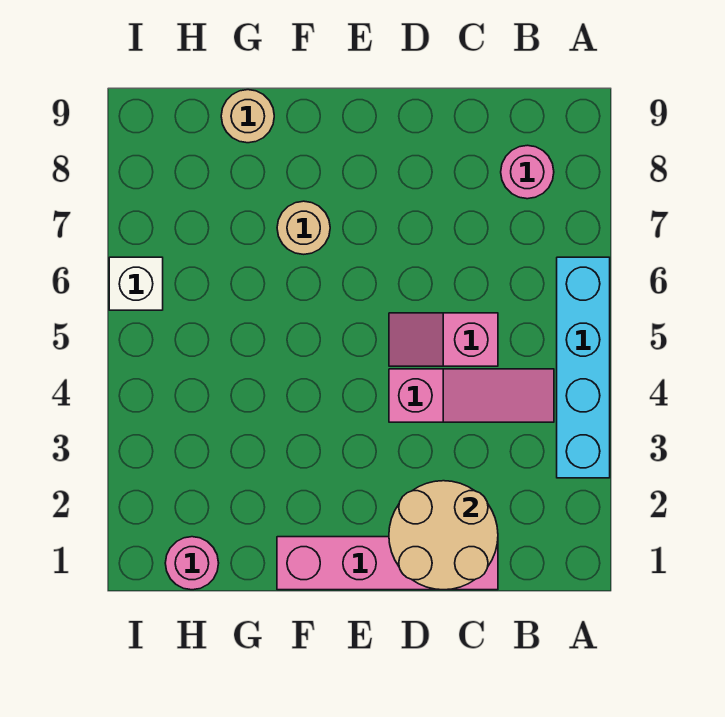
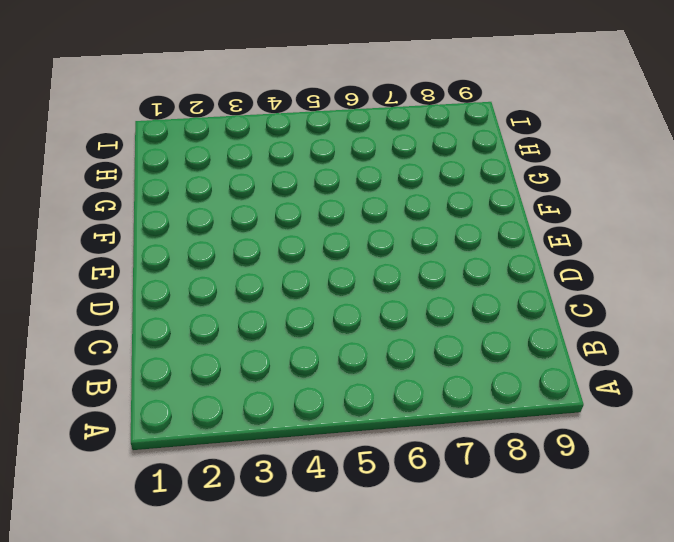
none -> cyan brick A3:A6 level 1
none -> pink slope B4:D4 level 1 top D

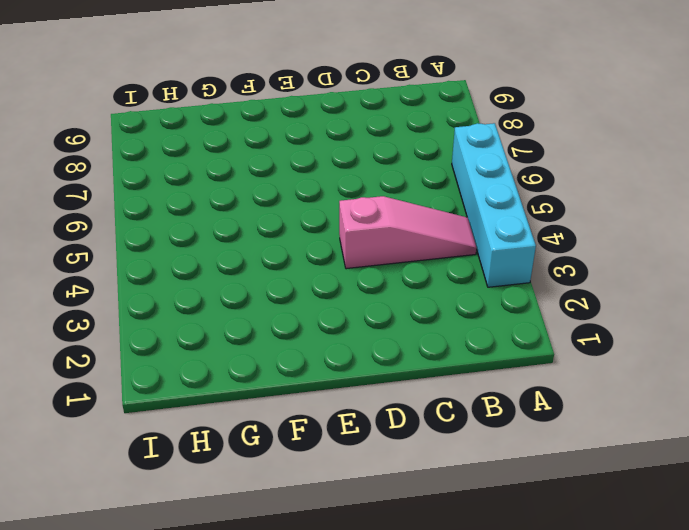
none -> pink round brick B8 level 1
none -> pink brick C1:F1 level 1

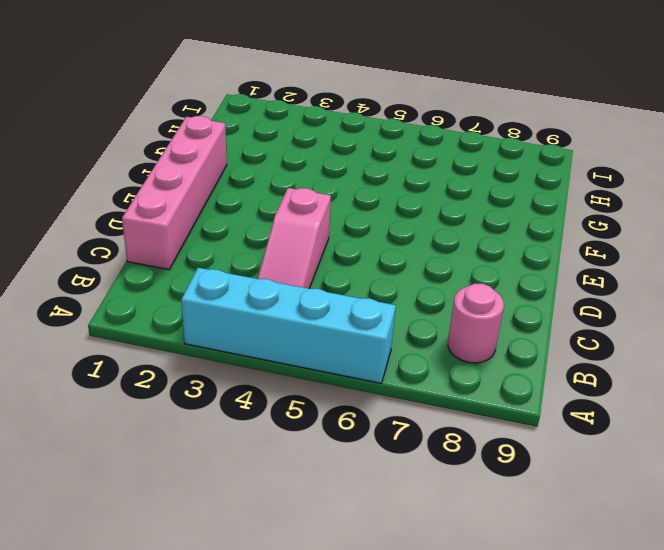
none -> pink slope C5:D5 level 1 top C
none -> tan round brick F7 level 1

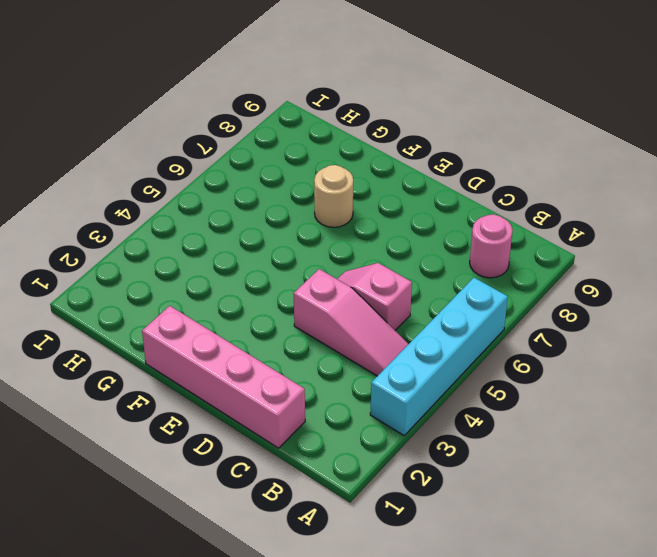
none -> tan round brick G9 level 1
none -> pink round brick H1 level 1

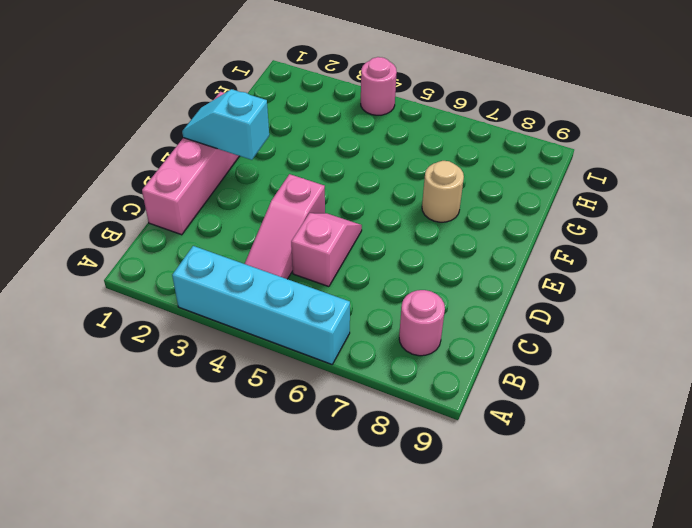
cyan slope E1:E2 level 2 top 2 -> none
pink round brick I4 level 1 -> pink round brick H1 level 1
none -> tan round brick G9 level 1
none -> white brick I6 level 1

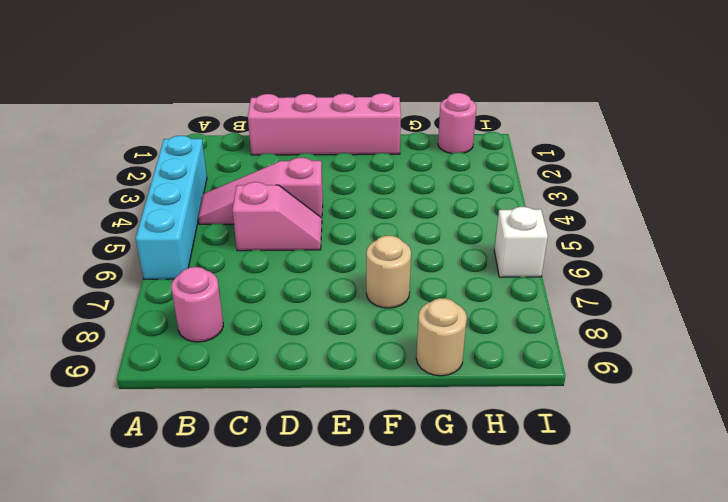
none -> tan round brick C1:D2 level 2

